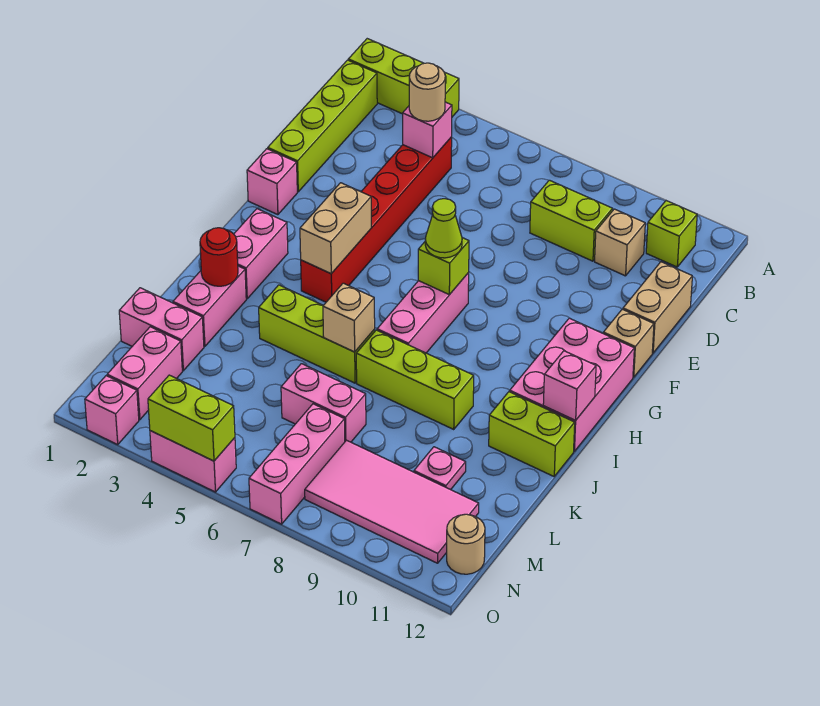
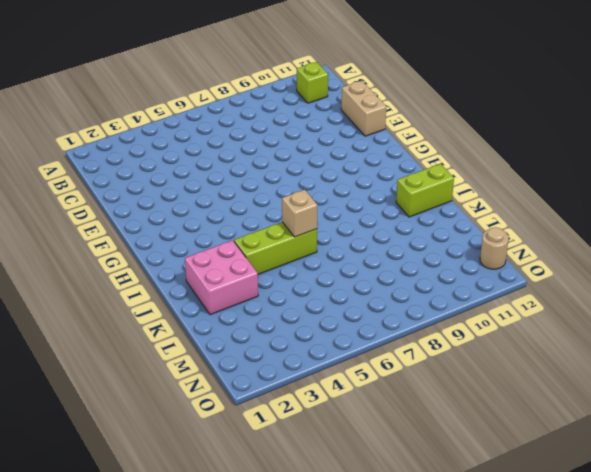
pink brick J2:K3 level 1 -> pink brick J2:K2 level 1
none -> lime brick A1:A3 level 1
none -> lime brick B1:E1 level 1
none -> red brick C4:H4 level 1
none -> lime brick C8:C9 level 1

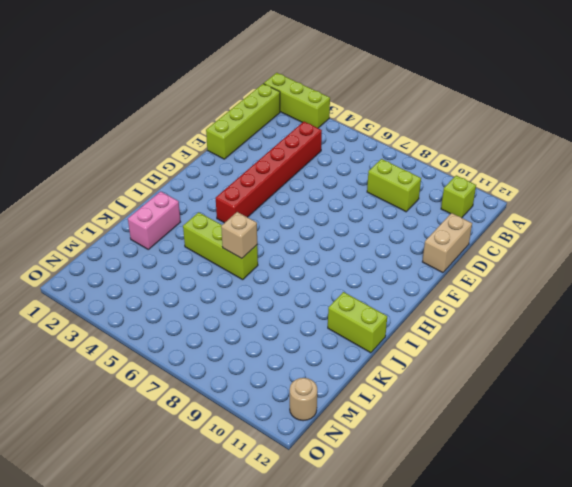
none -> tan brick C10 level 1
none -> pink brick F1 level 1
none -> tan brick F12 level 1
none -> pink brick G7:I7 level 1

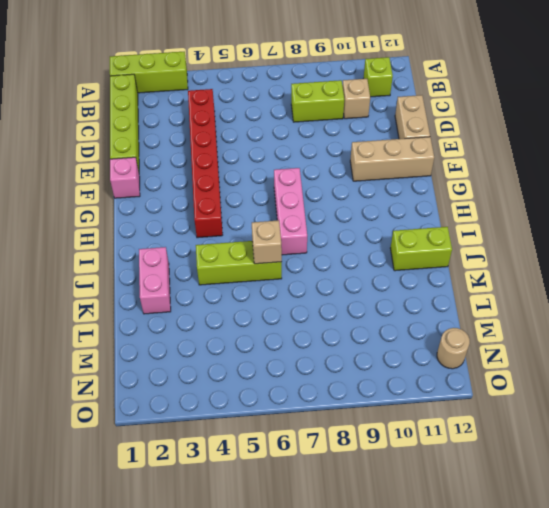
tan brick F10:F12 level 1 -> tan brick F12 level 1
none -> pink brick G11:I12 level 1
none -> pink brick H2:I2 level 1
none -> lime brick J7:J9 level 1
none -> pink brick L1:L2 level 1

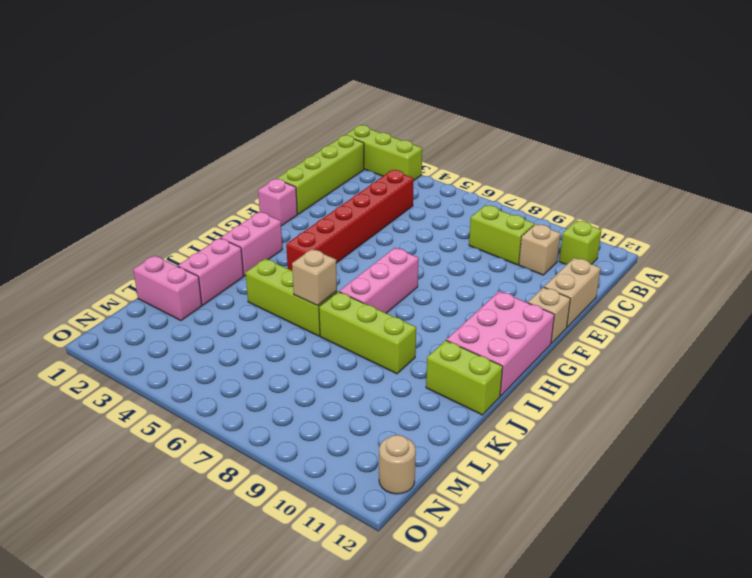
none -> pink brick L6:L7 level 1
none -> pink plate L10 level 1
none -> pink brick M2:N2 level 1
none -> pink brick M7:O7 level 1

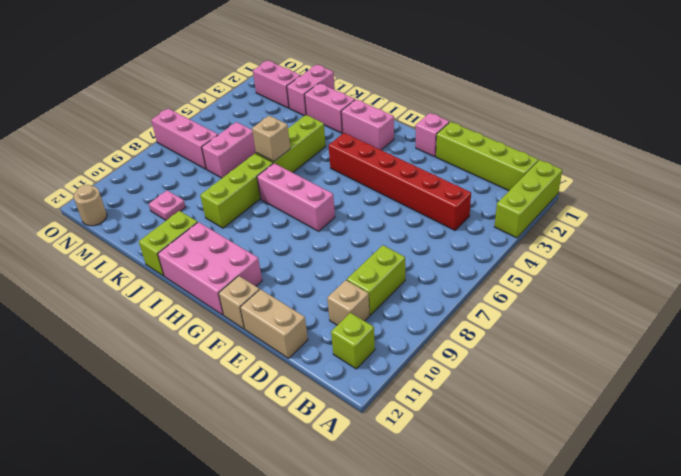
none -> pink tile M8:N11 level 1
none -> pink brick O2 level 1
none -> pink brick O4:O5 level 1
none -> pink brick C4 level 2

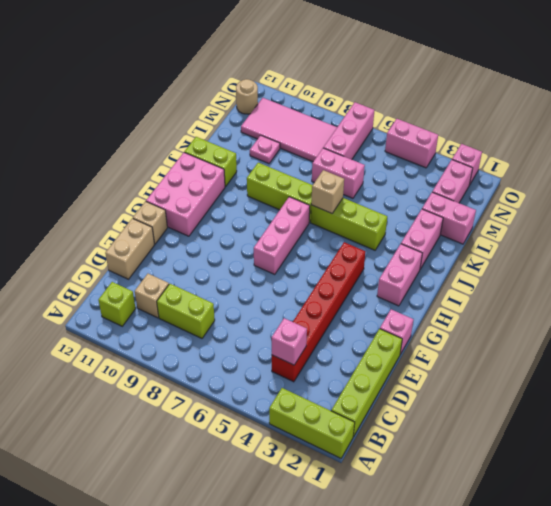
none -> tan brick G4:H4 level 2
none -> lime brick G7 level 2
none -> pink brick I12 level 2
none -> red round brick J2 level 2

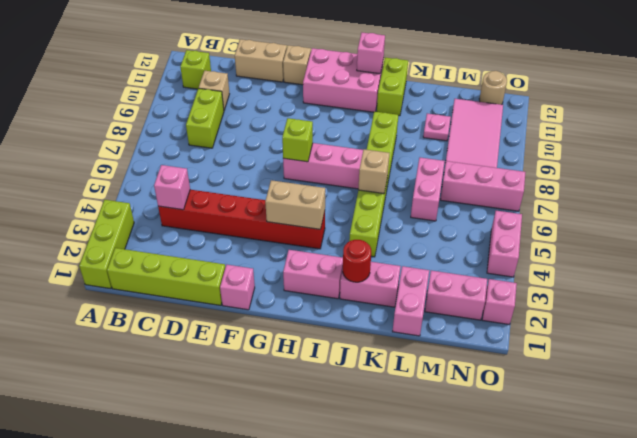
none -> lime brick O4:O5 level 2
none -> tan round brick C4 level 3
none -> lime cone G7 level 3

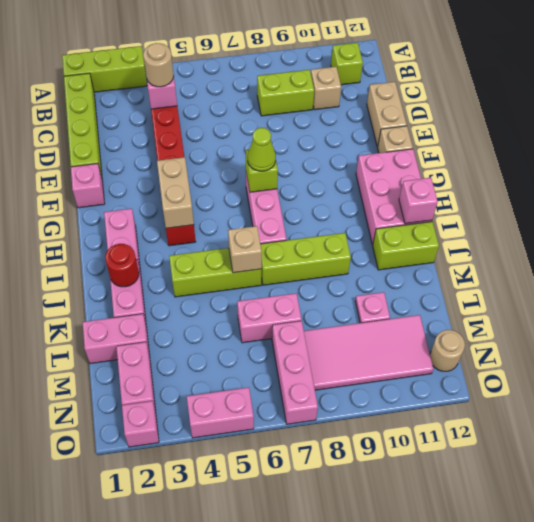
none -> lime brick O4:O5 level 2

